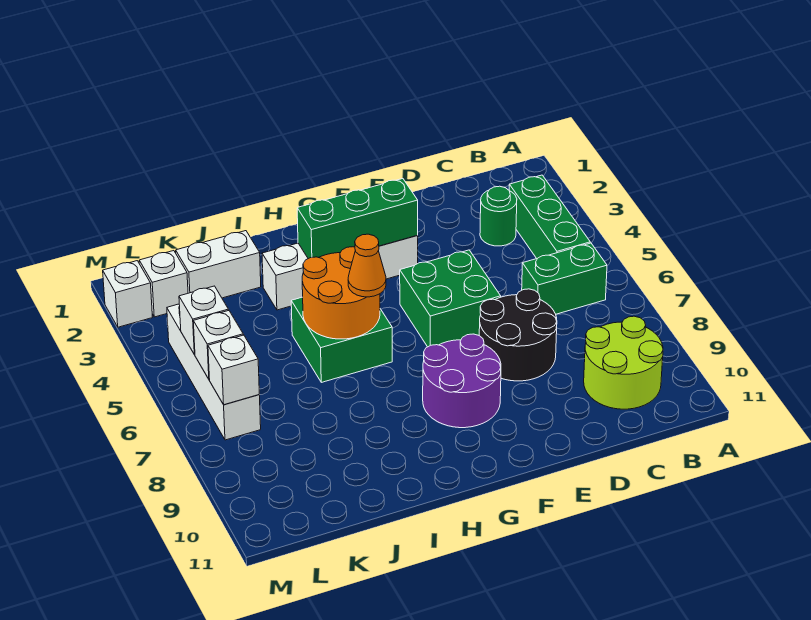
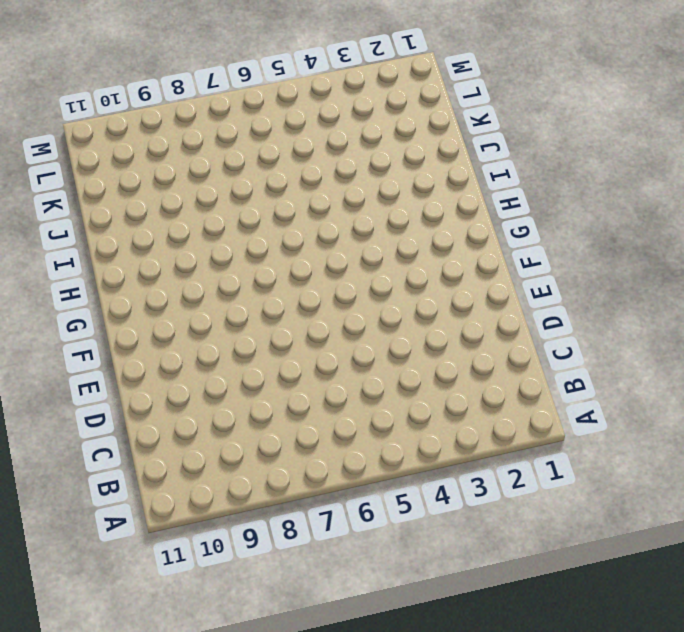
none -> green brick B3:B5 level 1
none -> green brick B6:C6 level 1
none -> lime round brick B9:C10 level 1

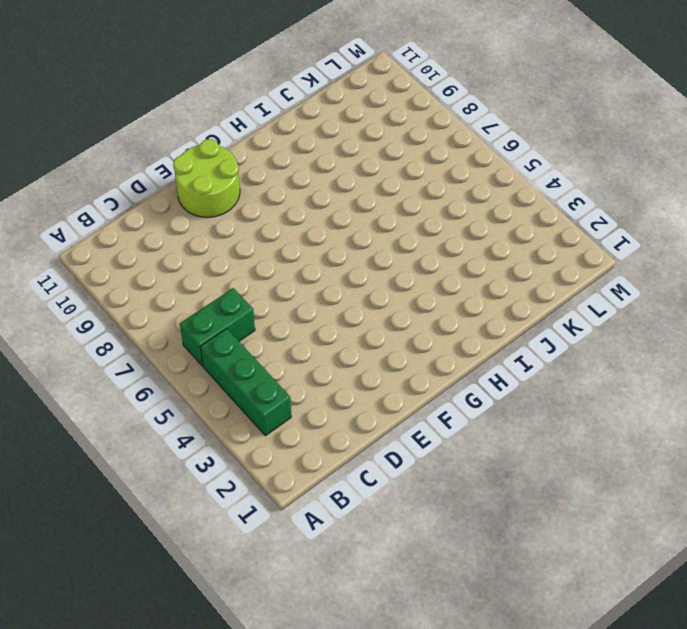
lime round brick E10:F11 level 1 -> lime round brick B9:C10 level 1
none -> green round brick C3 level 1
none -> black round brick D7:E8 level 1
none -> green brick E5:F6 level 1

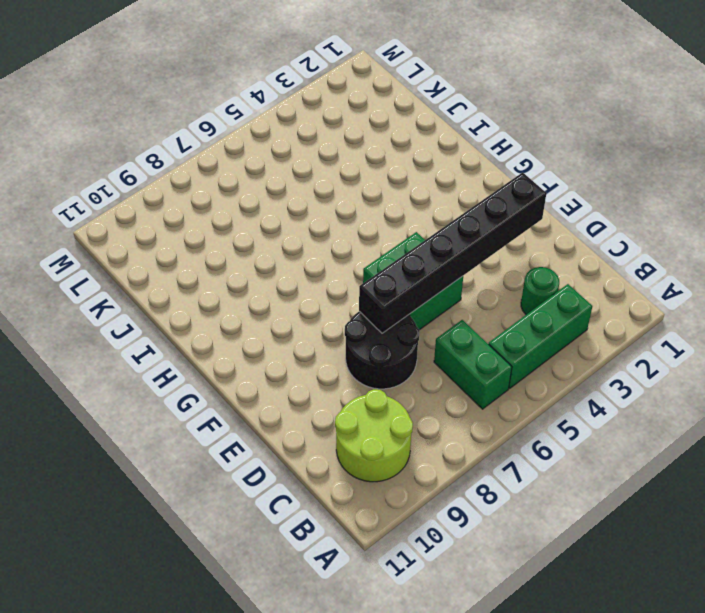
black brick E2:E7 level 2 -> none
none -> white brick F3:I3 level 1
none -> purple round brick F8:G9 level 1
none -> green brick H5:I6 level 1

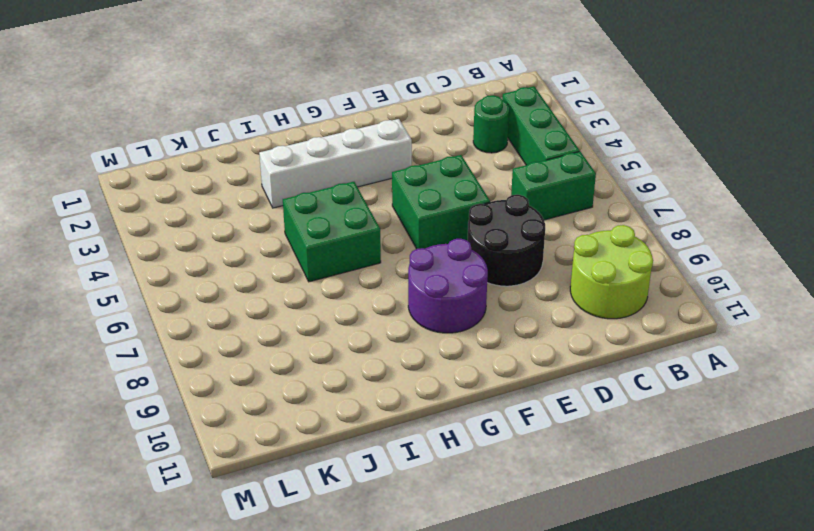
none -> white brick J2:K2 level 1
none -> white brick L2 level 1
none -> white brick L4:L7 level 1

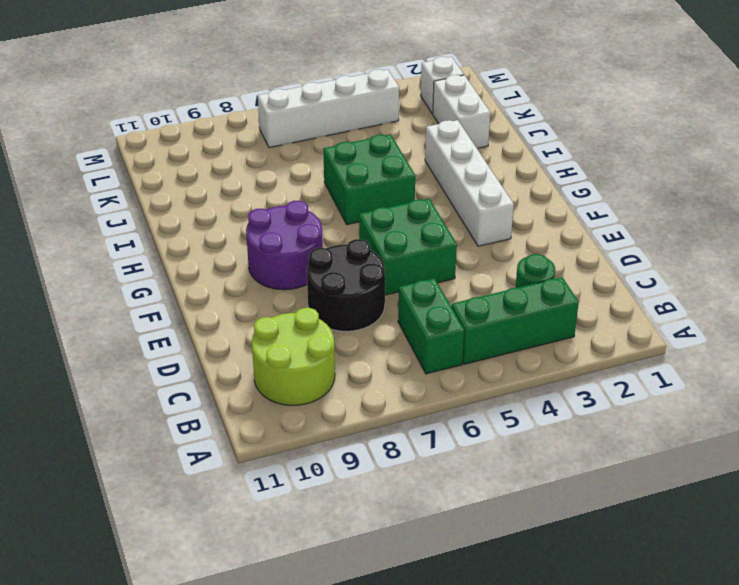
none -> white brick M2 level 1
none -> green brick F3:H3 level 2
none -> orange round brick H5:I6 level 2

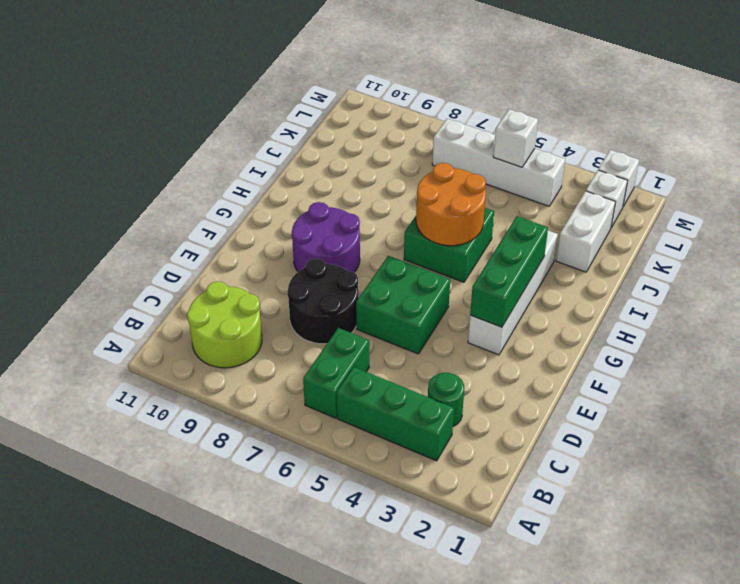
none -> white brick L6 level 2
none -> white brick L7 level 2
none -> orange cone H6 level 3

